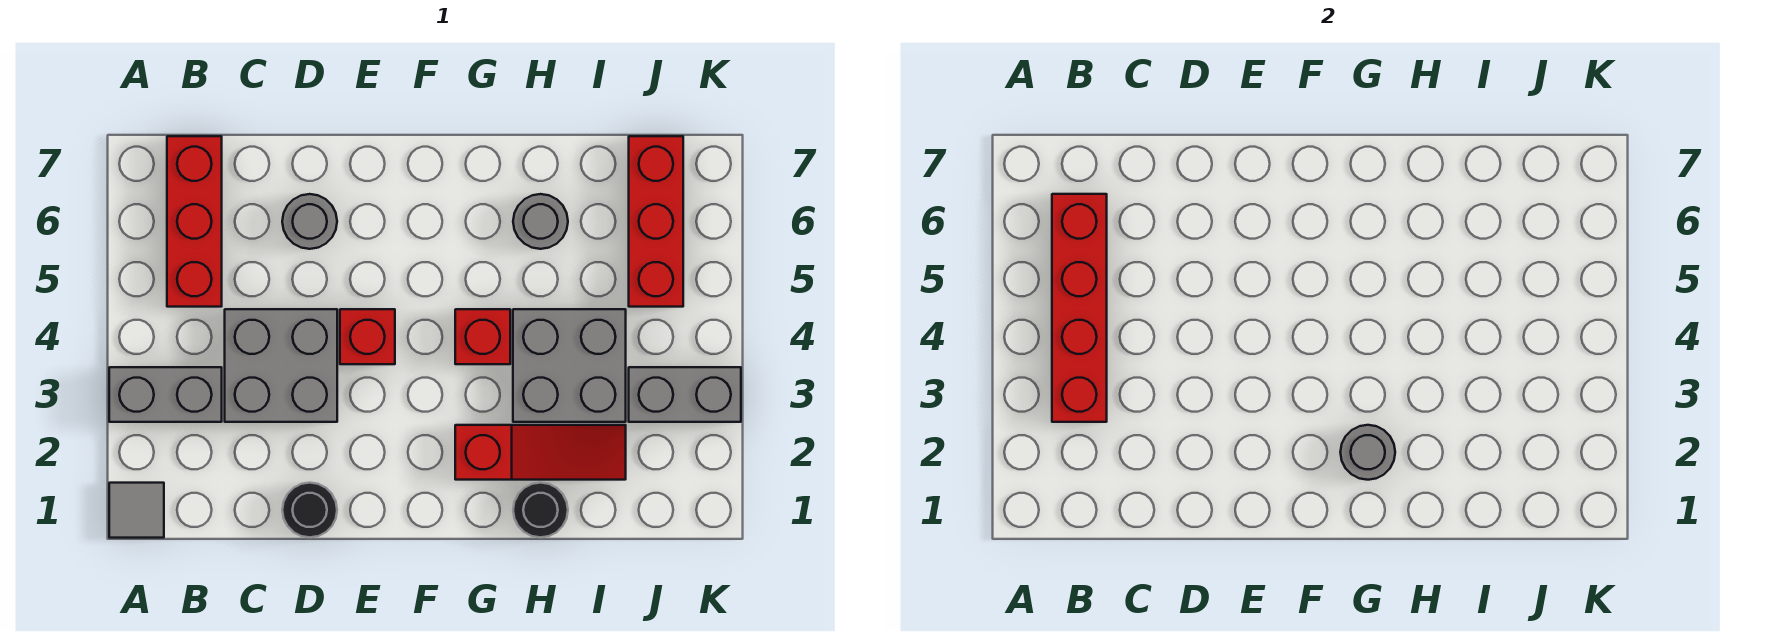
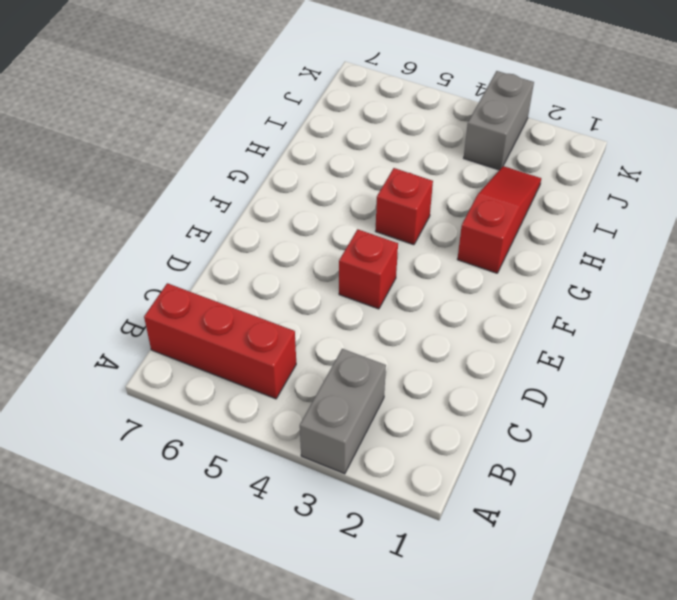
none -> grey tile A1 level 1
none -> grey brick C3:D4 level 1
none -> black round brick D1 level 1

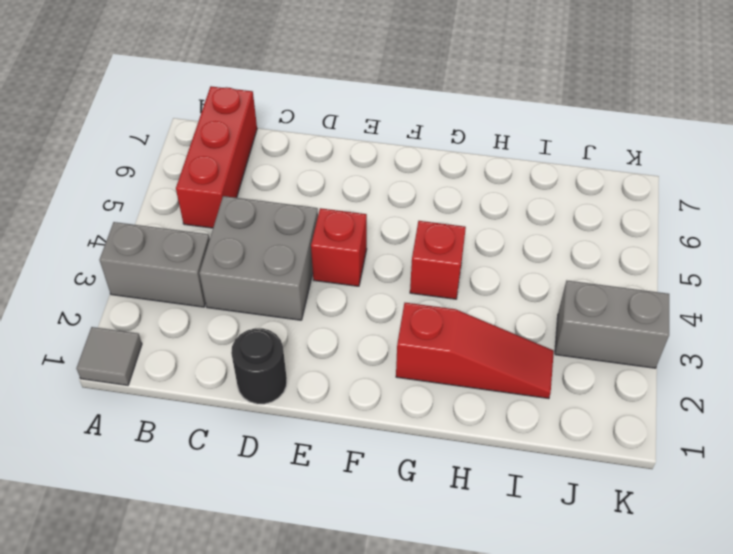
none -> grey round brick D6 level 1
none -> black round brick H1 level 1
none -> grey brick H3:I4 level 1

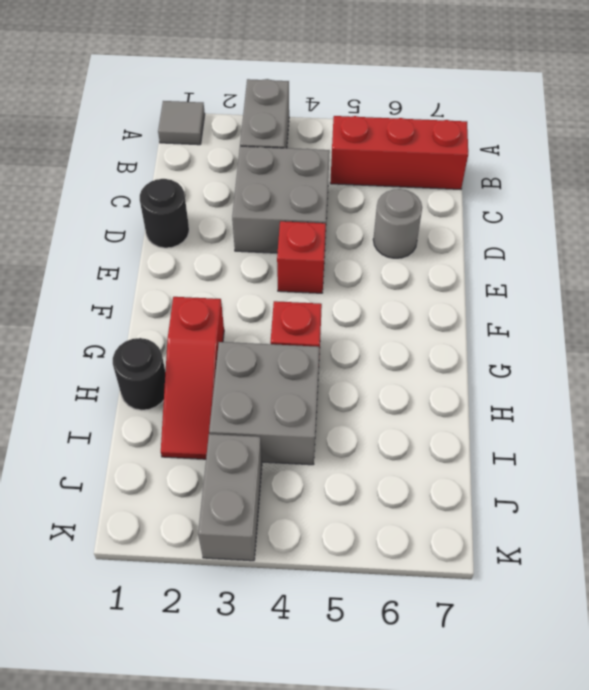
none -> grey round brick H6 level 1
none -> red brick J5:J7 level 1
none -> red brick B3:B6 level 2

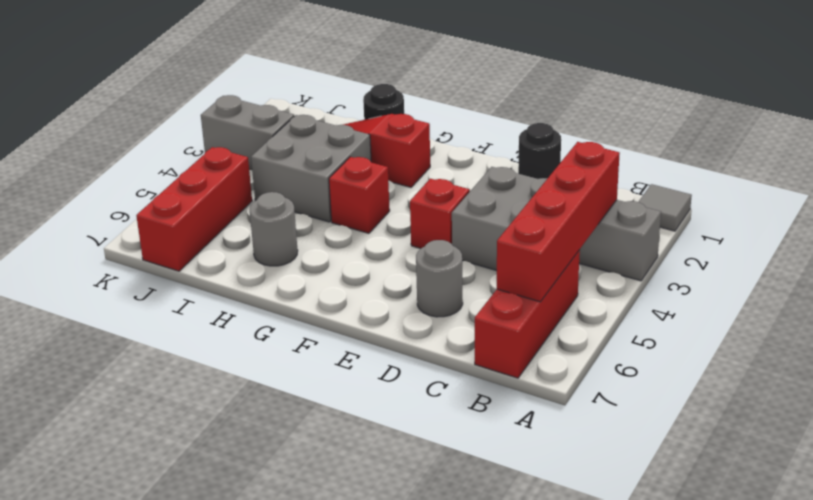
none -> grey round brick G2 level 2

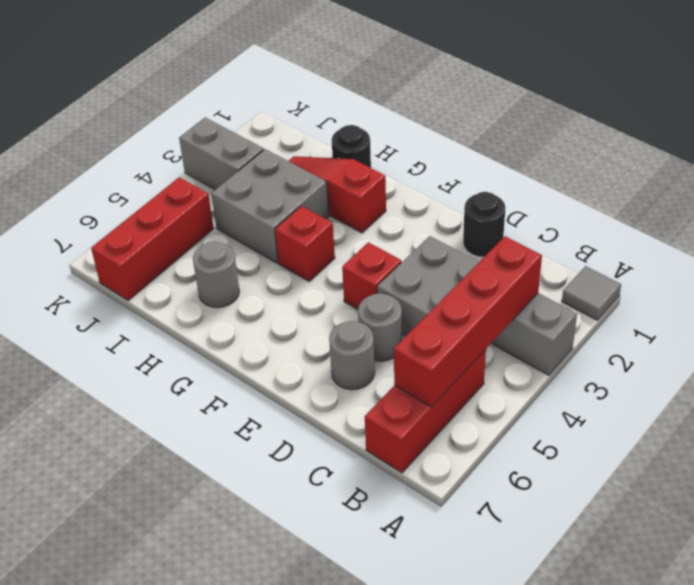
grey round brick D5 level 1 -> grey round brick G2 level 2

